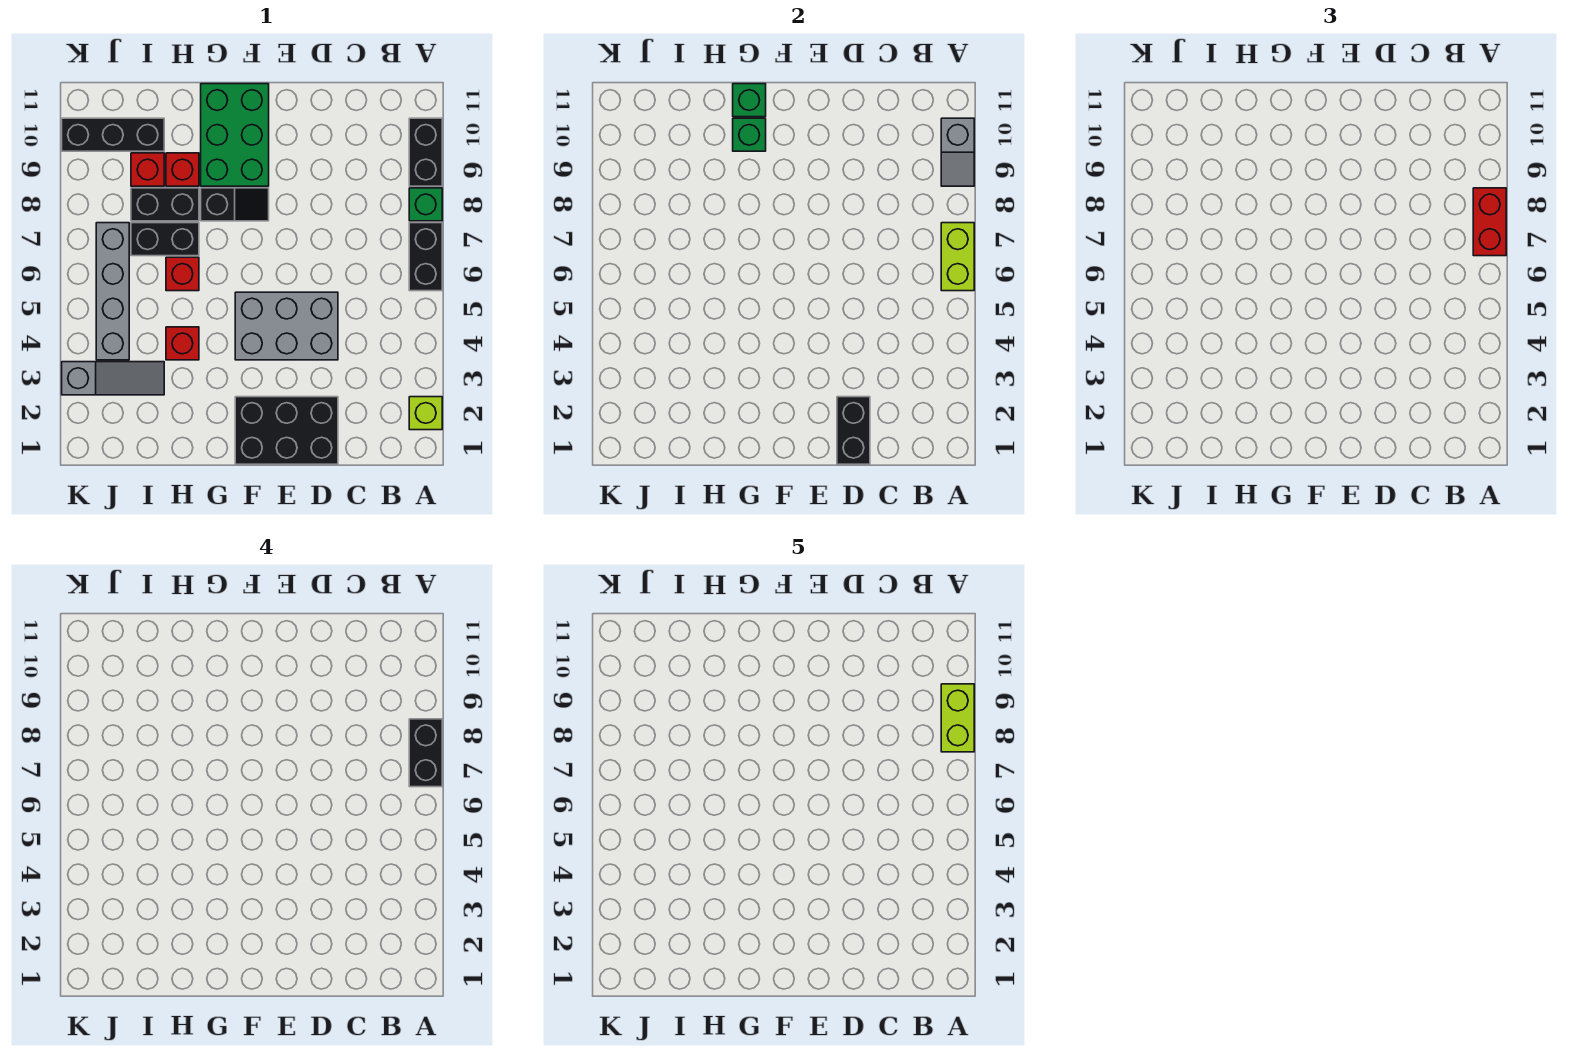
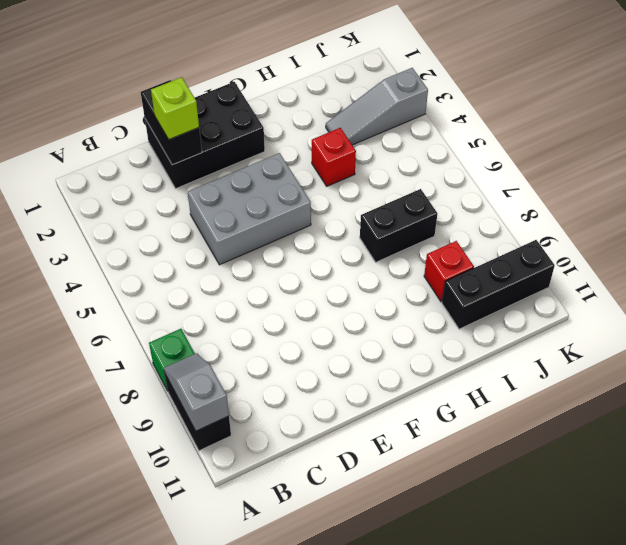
lime brick D2 level 3 -> lime brick A2 level 1
none -> black brick A6:A7 level 1
none -> black slope F8:G8 level 1 top G
none -> green brick F9:G11 level 1

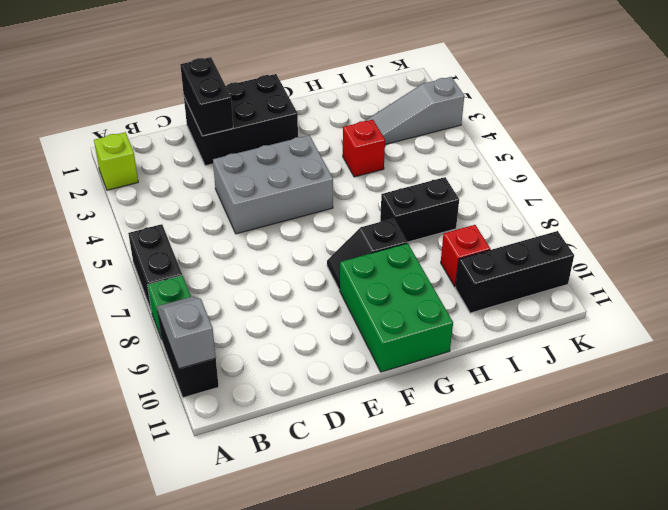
none -> red brick H6 level 1
none -> black brick H8:I8 level 1
none -> red brick H9 level 1

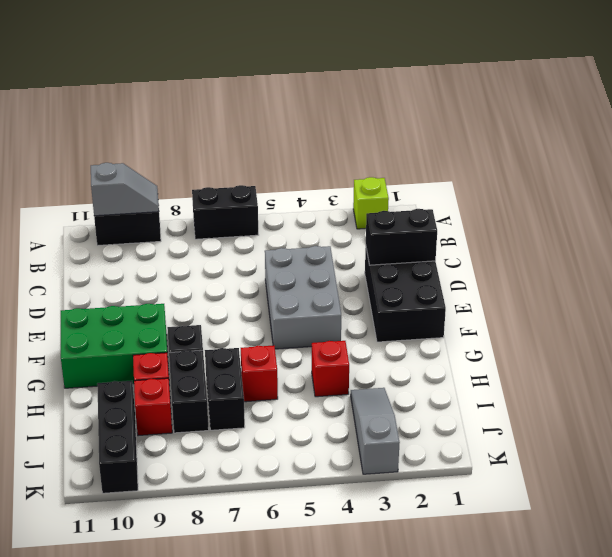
none -> green brick A8 level 1
none -> grey brick J4:J7 level 1
none -> lime brick A6:A7 level 2

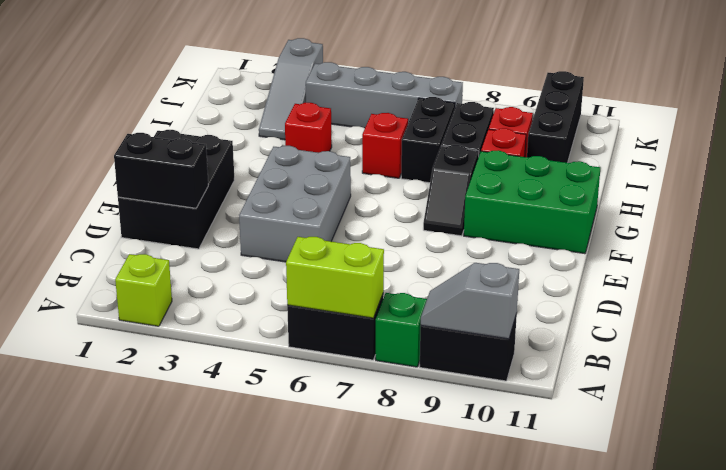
none -> green brick G10 level 2
none -> green brick G11 level 2
none -> red brick A7:A8 level 3

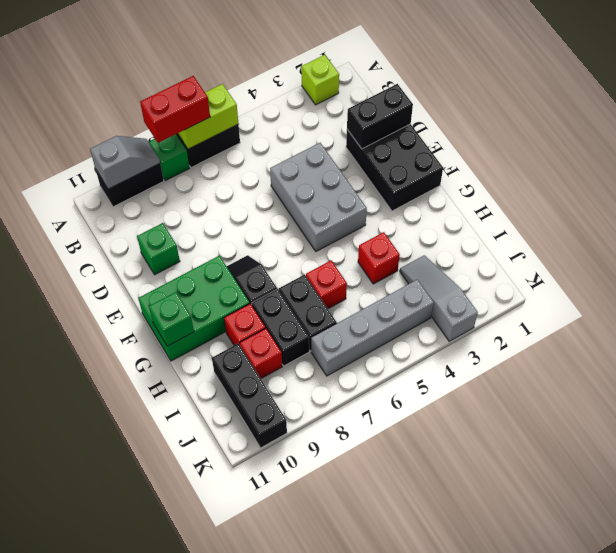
green brick D10 level 1 -> green brick G10 level 2
none -> black brick A7:A8 level 4
none -> lime brick A8:A9 level 5

